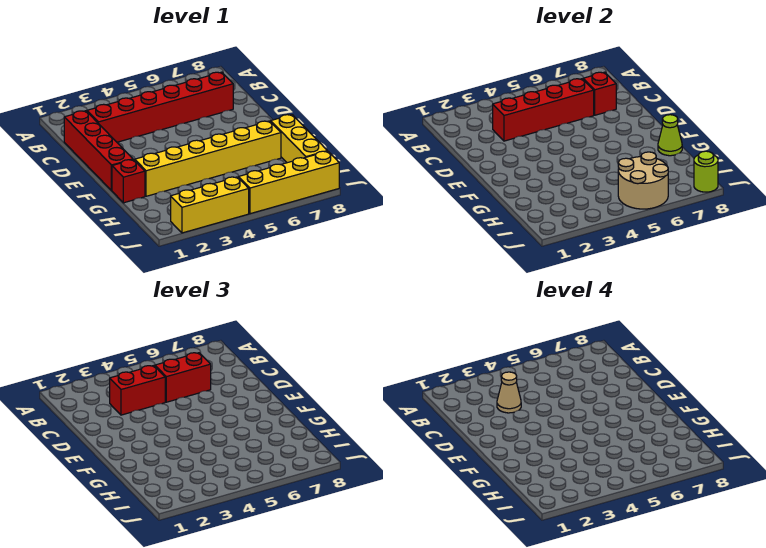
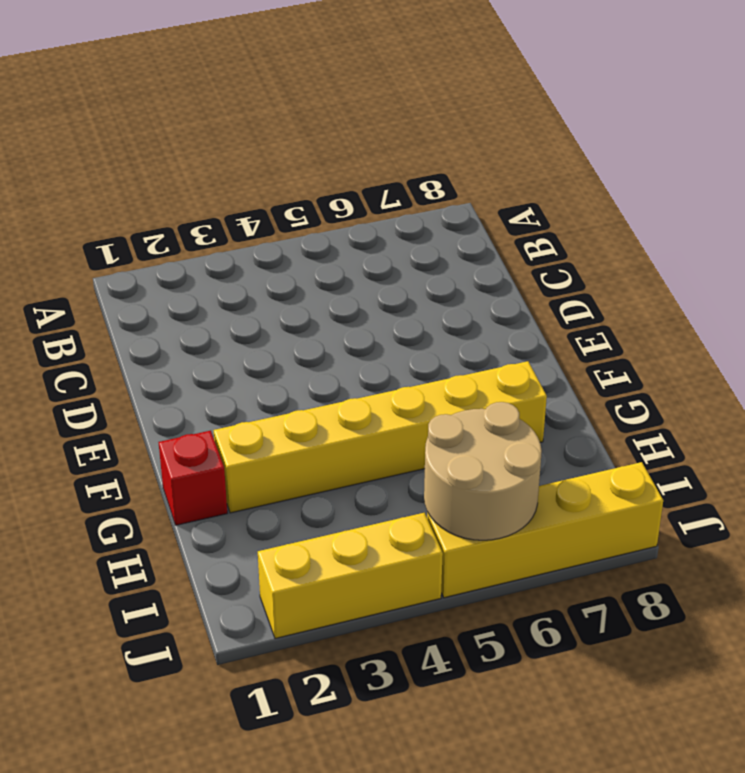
none -> red brick C1:F1 level 1
none -> red brick C2:C7 level 1
none -> yellow brick G8:I8 level 1

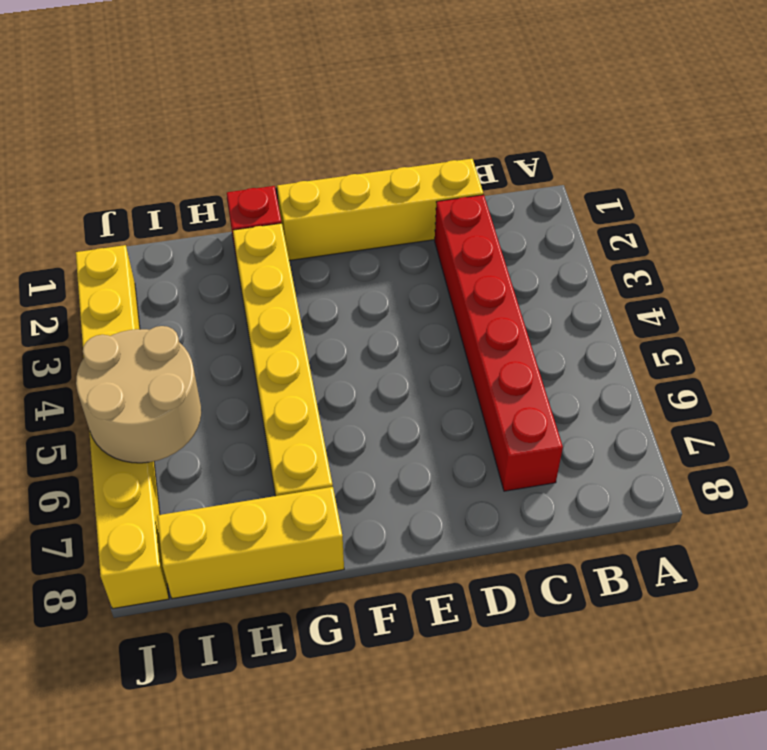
yellow brick C1:F1 level 1 -> red brick C1:F1 level 1
none -> red brick C3:C6 level 2
none -> red brick C7 level 2
none -> lime cone G8 level 2

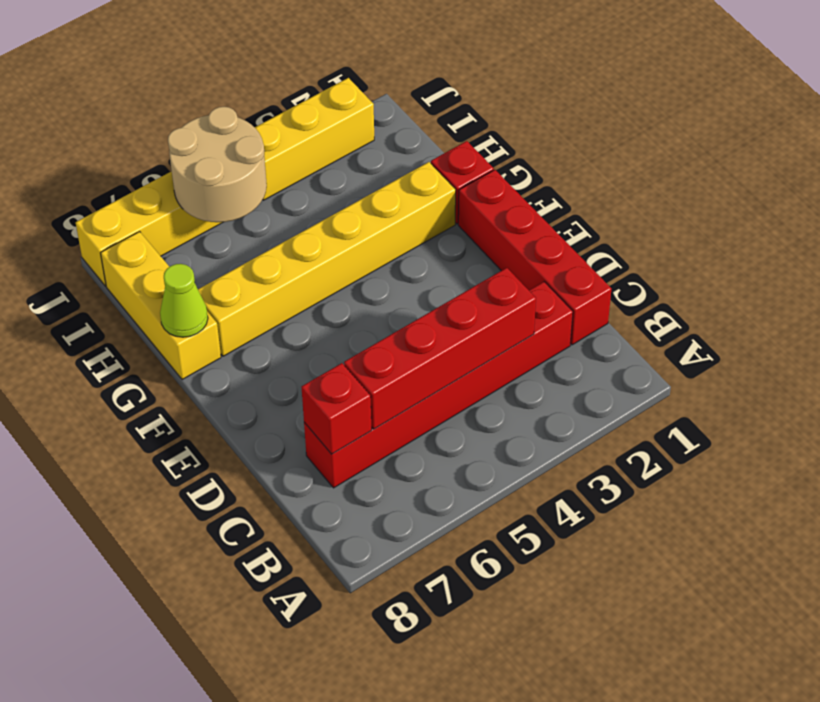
none -> lime round brick J8 level 2
none -> red brick C3:C4 level 3
none -> red brick C5:C6 level 3

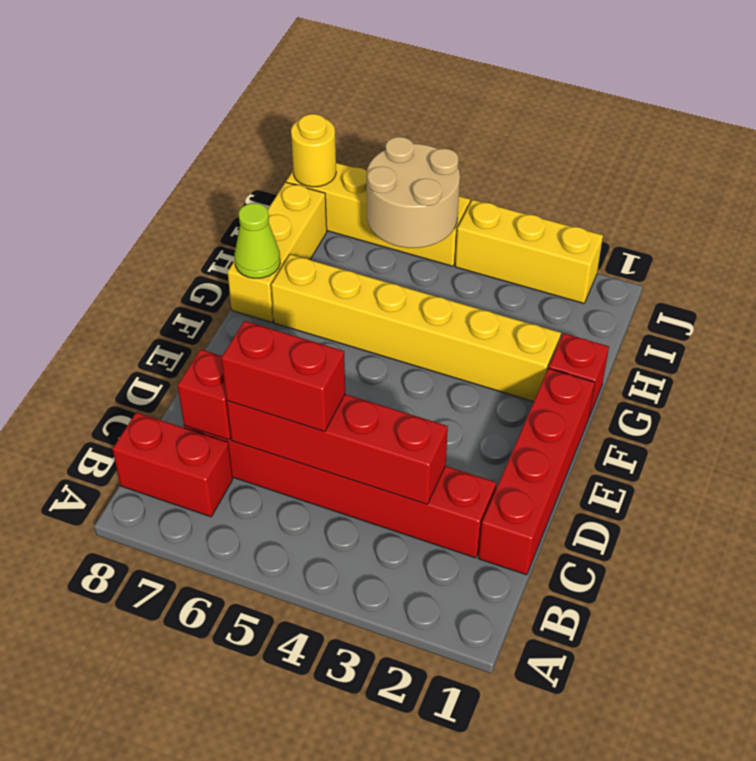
red brick B7:B8 level 1 -> red brick C3:C4 level 3
yellow round brick J8 level 2 -> lime round brick J8 level 2
none -> tan cone C3 level 4

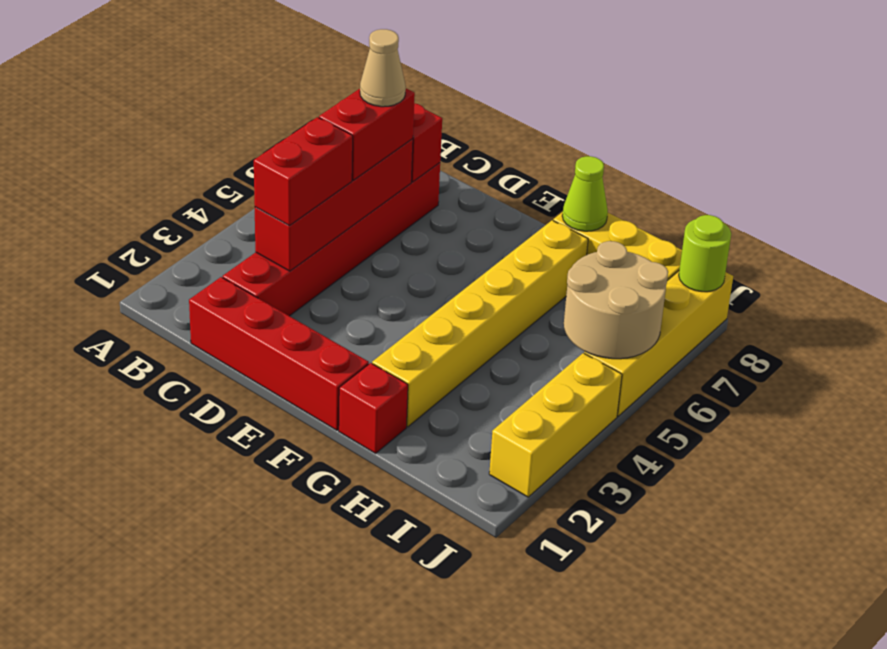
tan cone C6 level 4 -> tan cone C3 level 4

